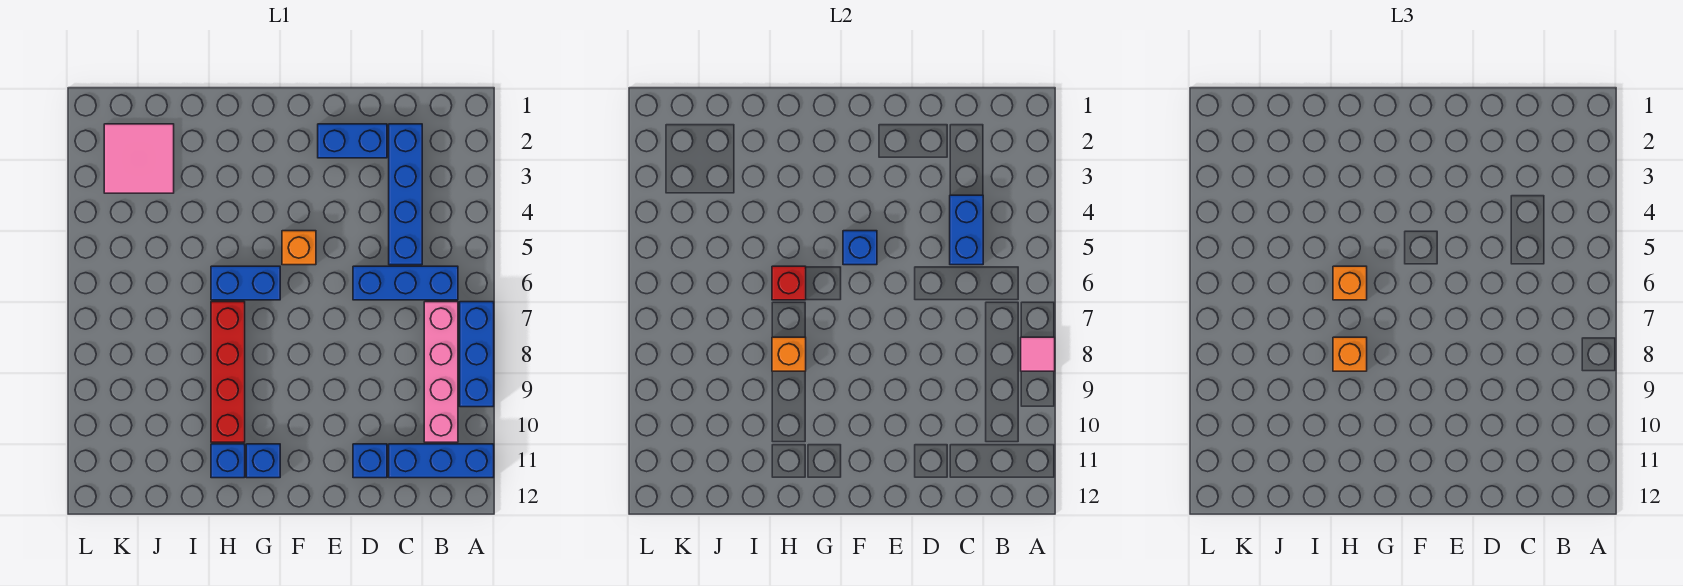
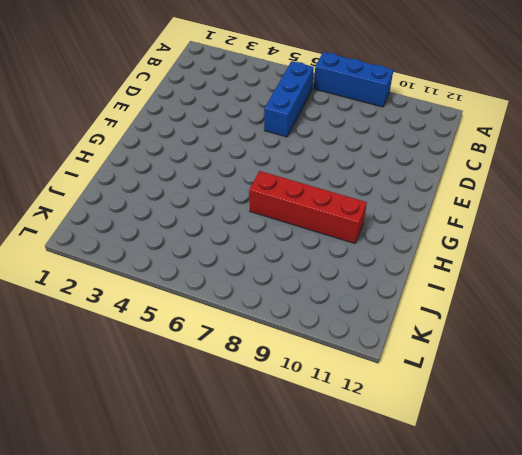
none -> blue brick A11:C11 level 1
none -> pink brick B7:B10 level 1
none -> blue brick C2:C5 level 1

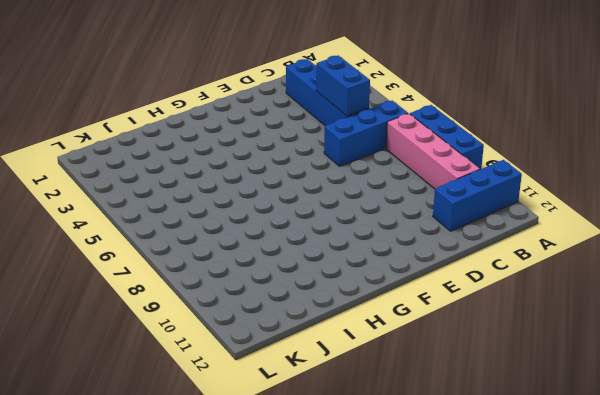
none -> blue brick D2:E2 level 1
none -> blue brick D11 level 1
none -> orange brick F5 level 1

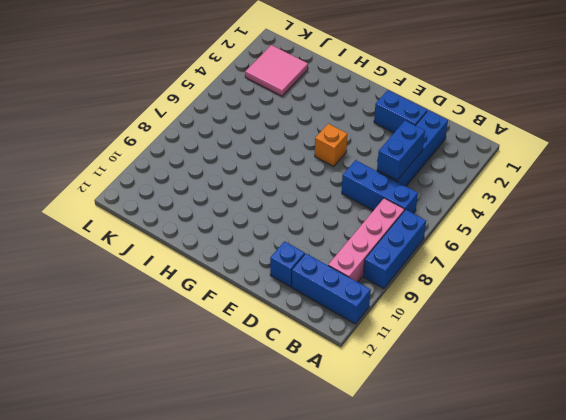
none -> blue brick G6:H6 level 1
none -> blue brick G11 level 1
none -> red brick H7:H10 level 1

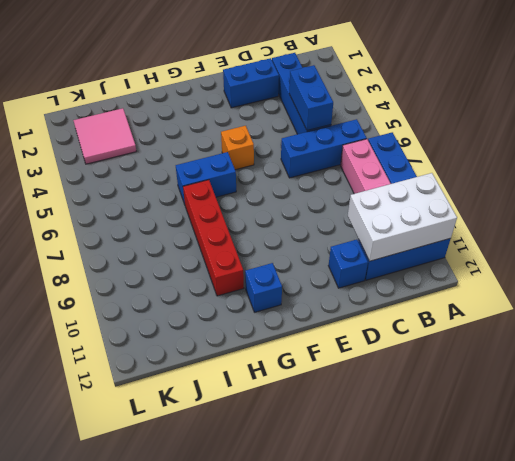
white brick A10:C11 level 2 -> none
none -> blue brick H11 level 1
none -> pink tile A8 level 2
none -> blue brick F5 level 2

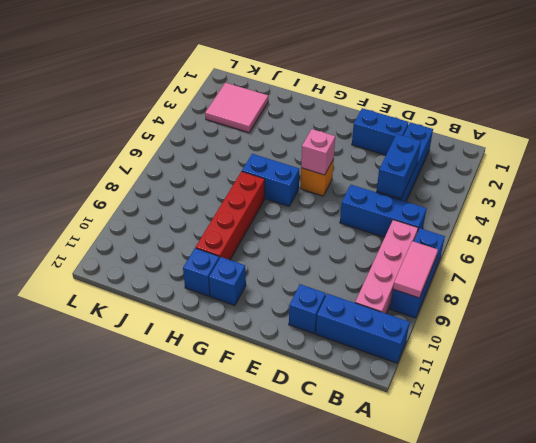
pink tile A8:A9 level 2 -> pink tile A8 level 2
pink brick F5 level 2 -> blue brick F5 level 2
none -> red brick H6 level 2
none -> orange brick H8 level 2
none -> orange brick H6 level 3

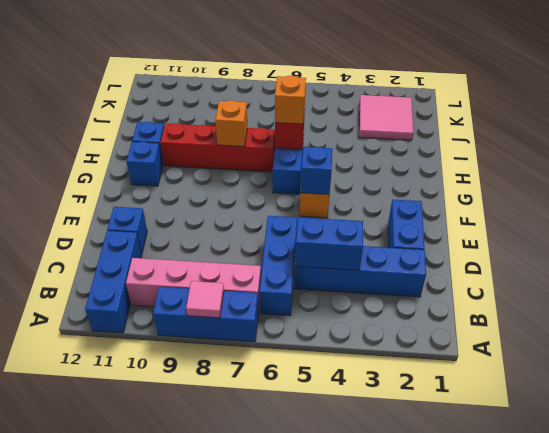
none -> orange brick H8 level 3

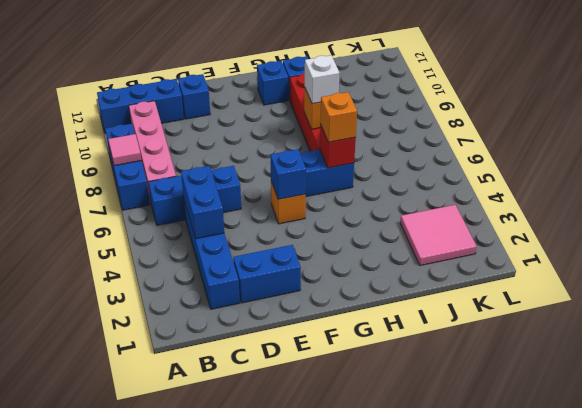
white brick H8 level 3 -> orange brick H8 level 3

